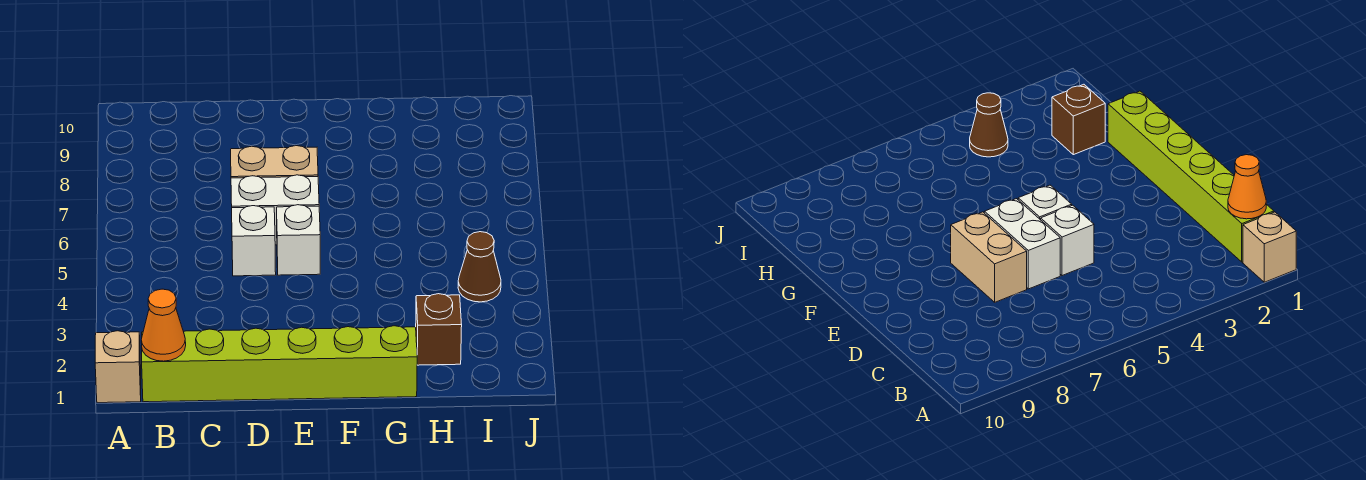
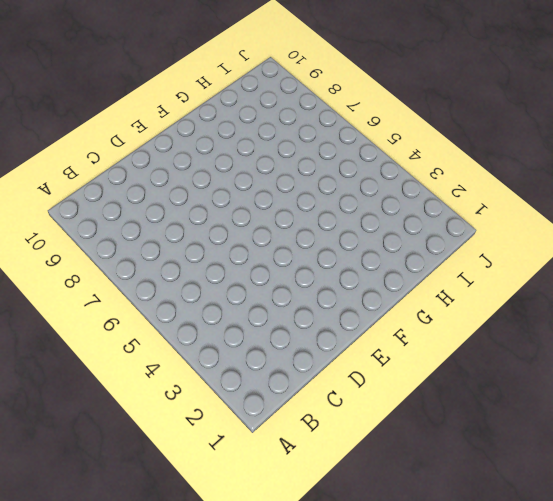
none -> tan brick A1 level 1
none -> lime brick B1:G1 level 1

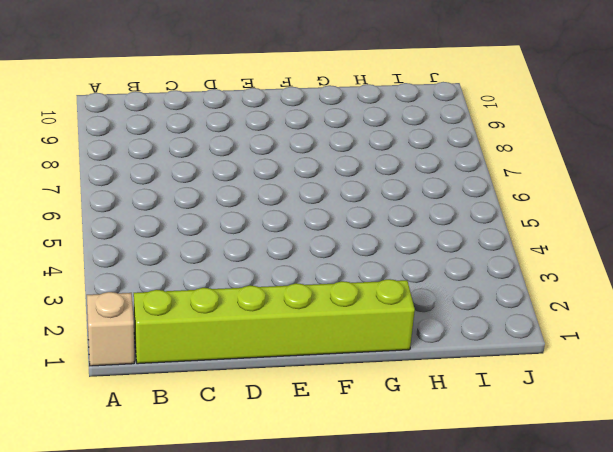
none -> white brick D5 level 1
none -> white brick D6:E6 level 1

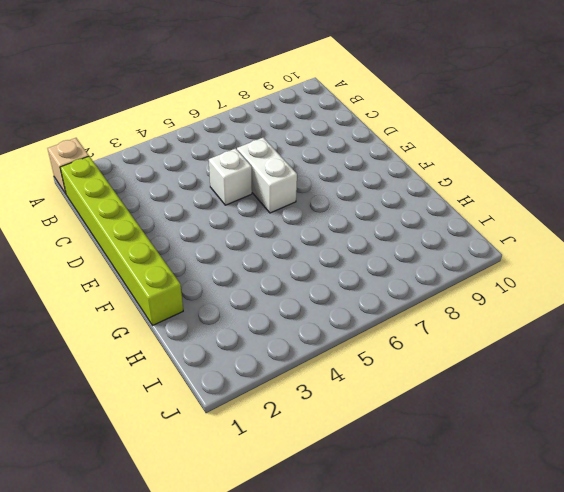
none -> tan brick D7:E7 level 1
none -> white brick E5 level 1

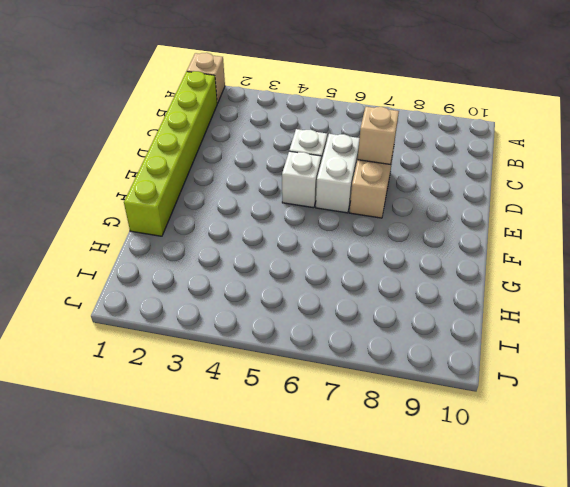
tan brick D7 level 2 -> none
none -> brown brick H2 level 1
none -> brown cone I4 level 1

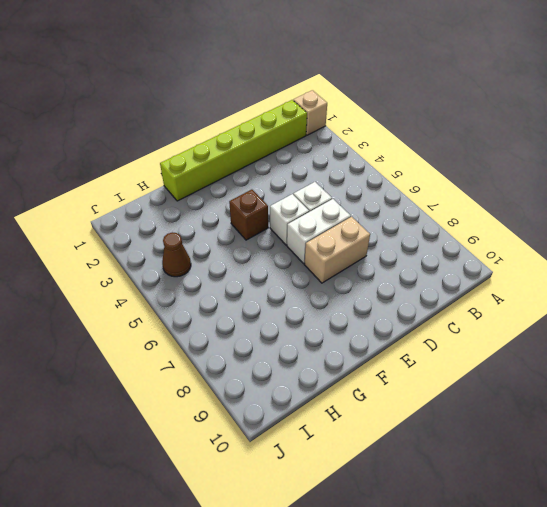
brown brick F4 level 1 -> brown brick H2 level 1
none -> orange cone B1 level 2

